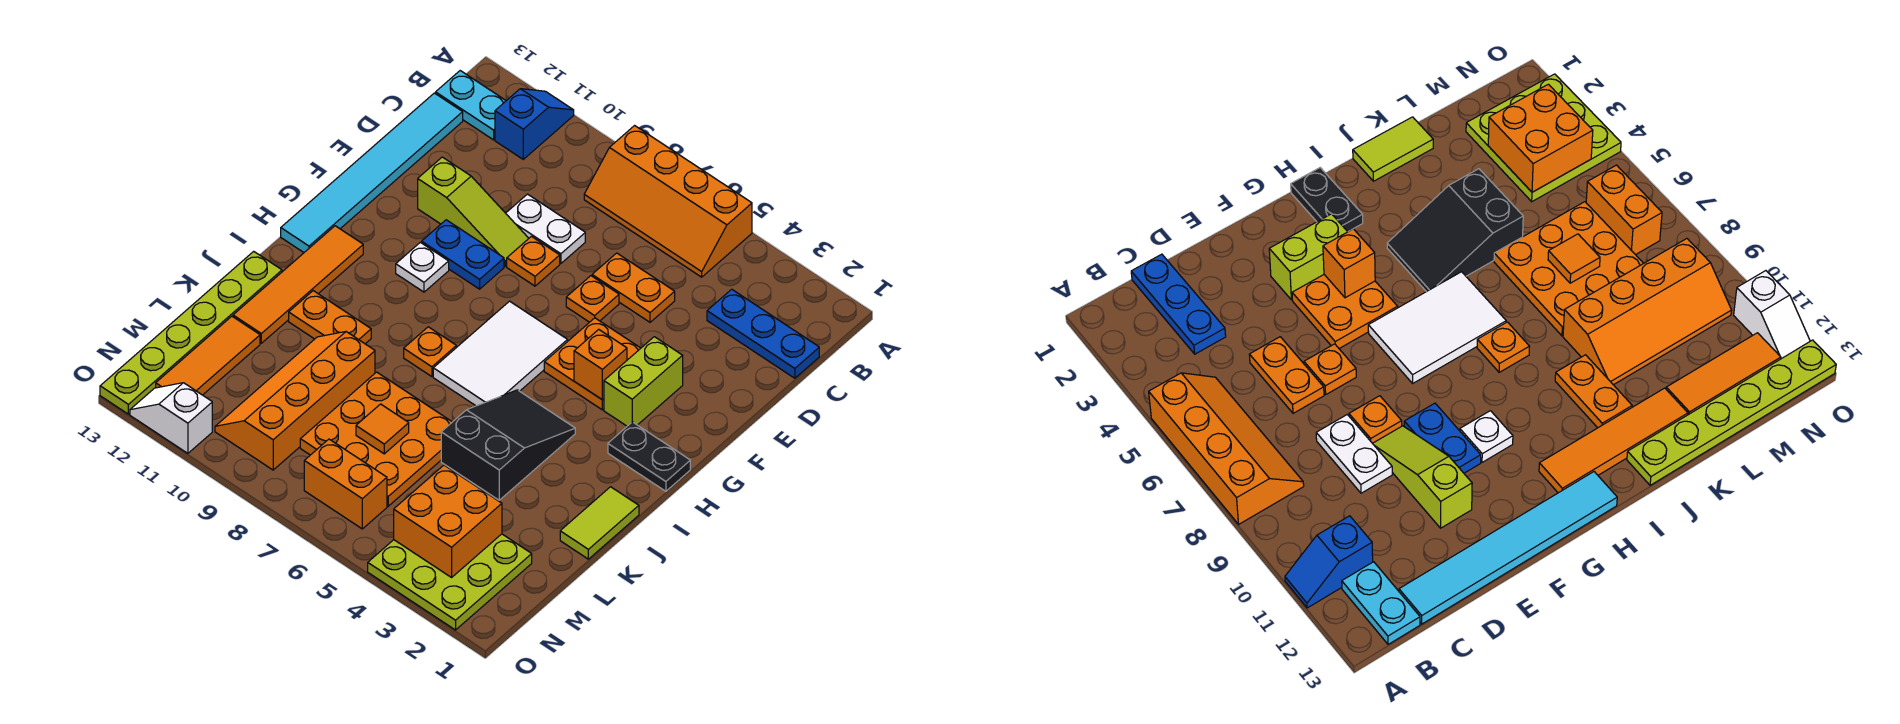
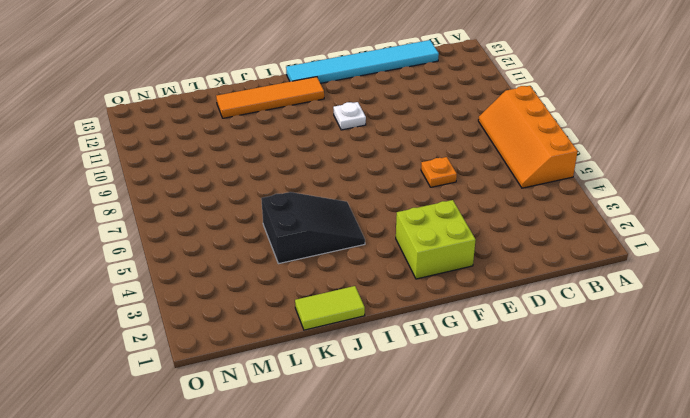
lime brick F2:G3 level 1 -> lime brick F3:G3 level 1
none -> blue slope A11:B11 level 1 top B
none -> cyan plate B12:B13 level 1
none -> blue plate C1:C3 level 1
none -> orange plate D5:D6 level 1

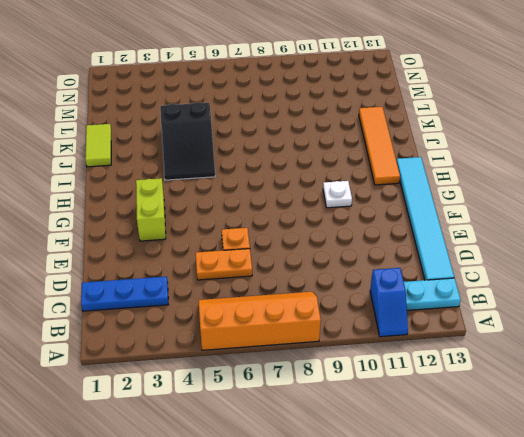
none -> white plate D8:D9 level 1
none -> orange plate E8 level 1
none -> lime slope E9:E11 level 1 top 11
none -> orange plate F4:G5 level 1

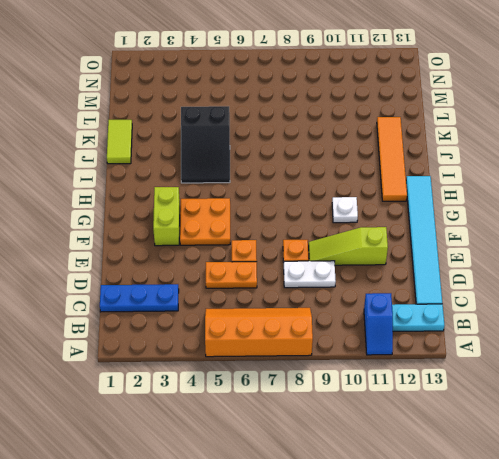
none -> blue plate F9:F10 level 1
none -> white tile G6:I7 level 1
none -> black plate H1:H2 level 1
none -> orange plate I8 level 1

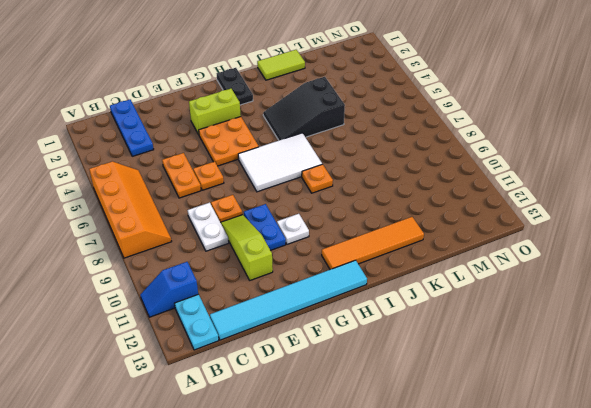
none -> orange plate J10:J11 level 1
none -> lime plate J13:O13 level 1
none -> orange plate K6:M8 level 1
none -> orange slope K9:N10 level 1 top 9

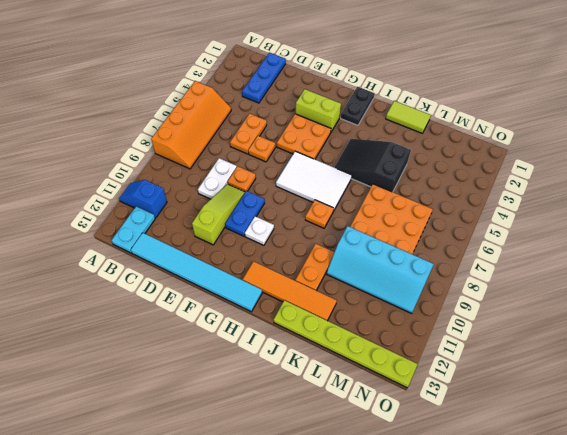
cyan slope K9:N10 level 1 top 9 -> orange slope K9:N10 level 1 top 9
none -> orange tile L12:N12 level 1
none -> lime plate M2:O4 level 1
none -> orange brick N6:N7 level 1
none -> white slope O11:O12 level 1 top 11

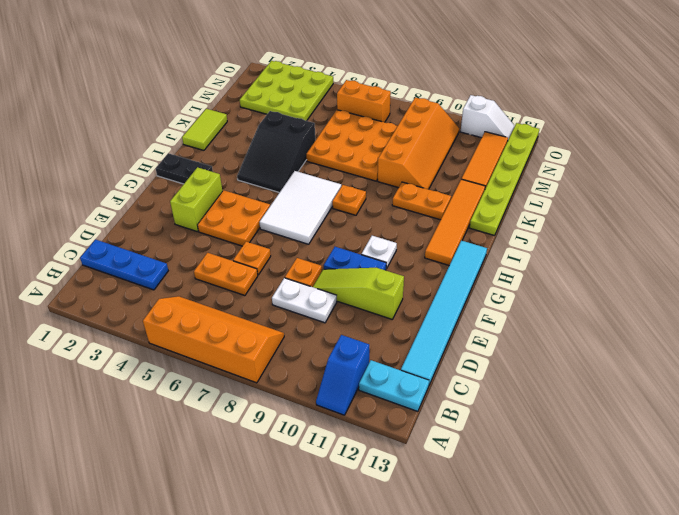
none -> orange brick G4 level 2
none -> orange tile L7 level 2
none -> orange brick M3:N4 level 2

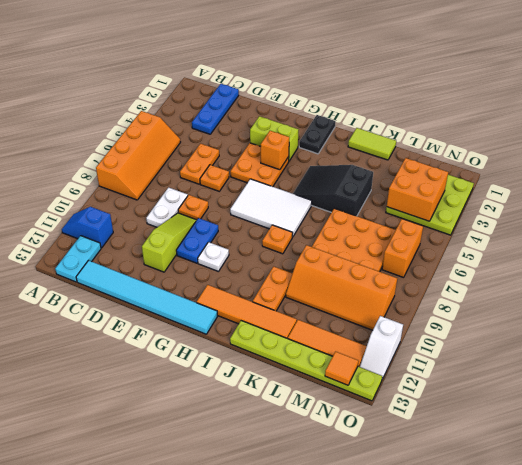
orange tile N13 level 2 -> orange tile L7 level 2

